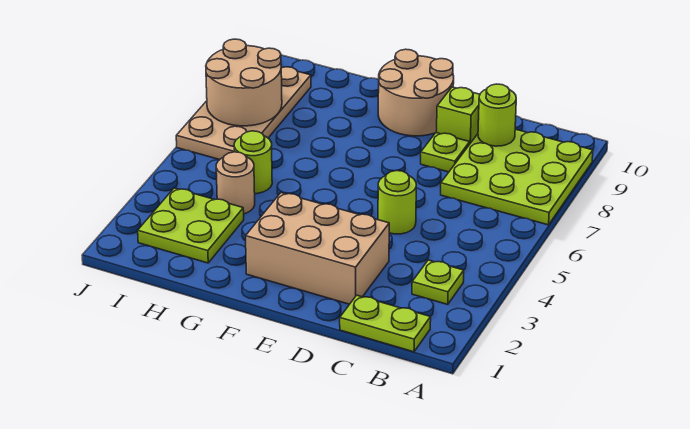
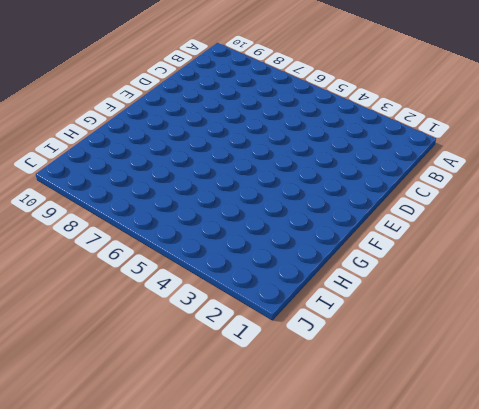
none -> lime plate A7:C9 level 1
none -> lime plate B1:C1 level 1
none -> lime plate B3 level 1

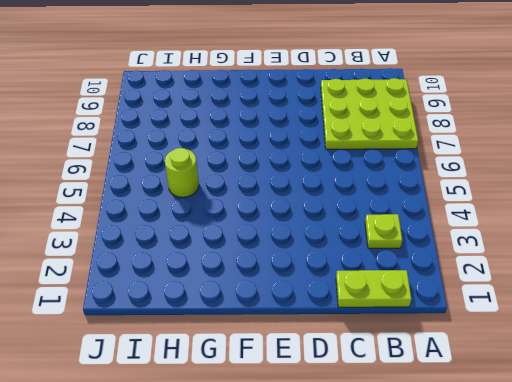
none -> tan brick D2:F3 level 1
none -> lime round brick D5 level 1
none -> lime plate D8 level 1

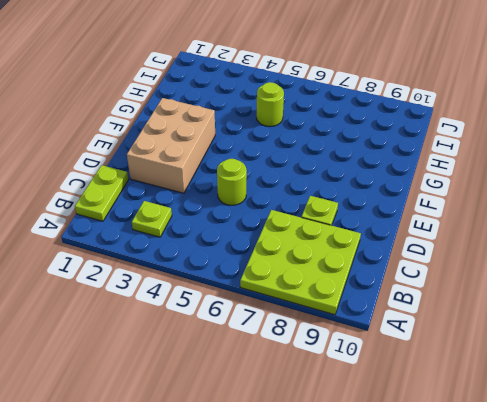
none -> lime brick D9 level 1
none -> tan round brick E9:F10 level 1
none -> lime plate H2:I3 level 1

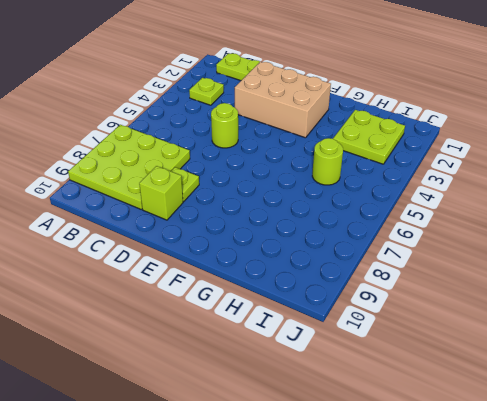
none -> tan round brick E9:F10 level 1
none -> tan round brick H4 level 1
none -> tan plate I6:J9 level 1

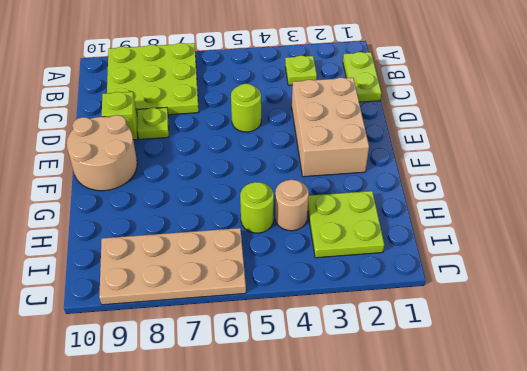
none -> lime round brick C9 level 2
none -> tan round brick I7:J8 level 2

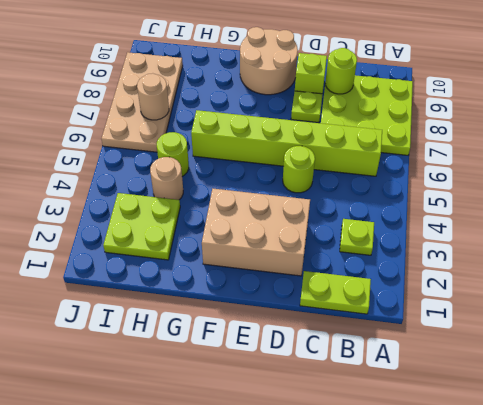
lime brick B6:G6 level 1 -> none
tan round brick I7 level 2 -> tan round brick I7:J8 level 2

